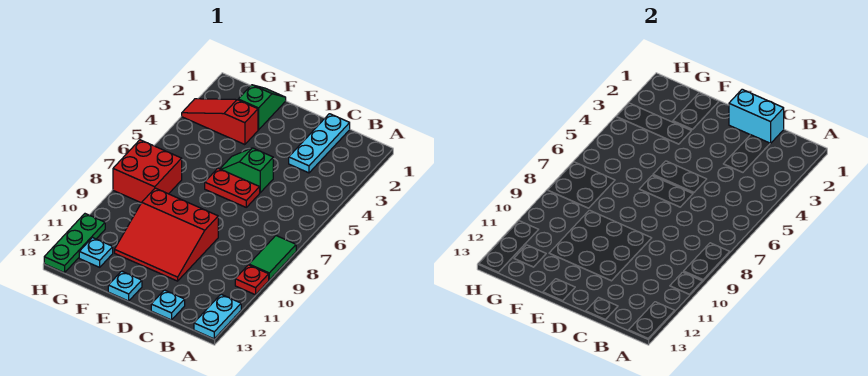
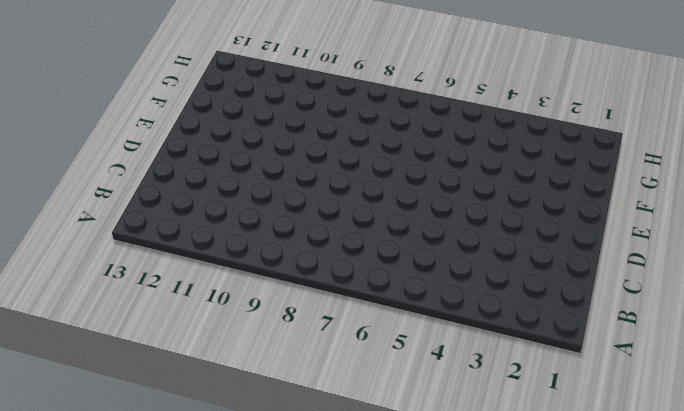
none -> green tile A8:A9 level 1
none -> red plate A10 level 1
none -> cyan plate A12:A13 level 1

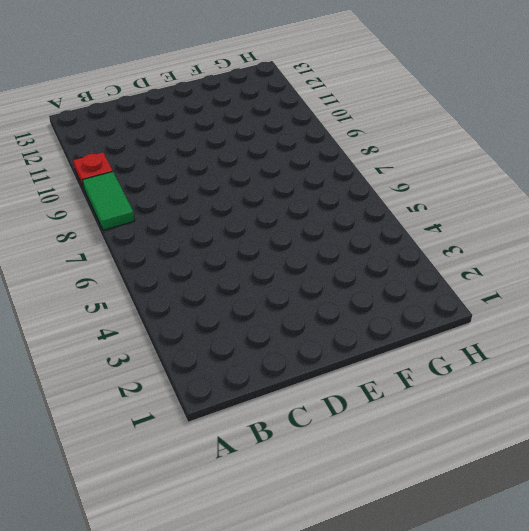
none -> cyan plate A12:A13 level 1
none -> cyan plate C1:C3 level 1
none -> cyan plate C13 level 1

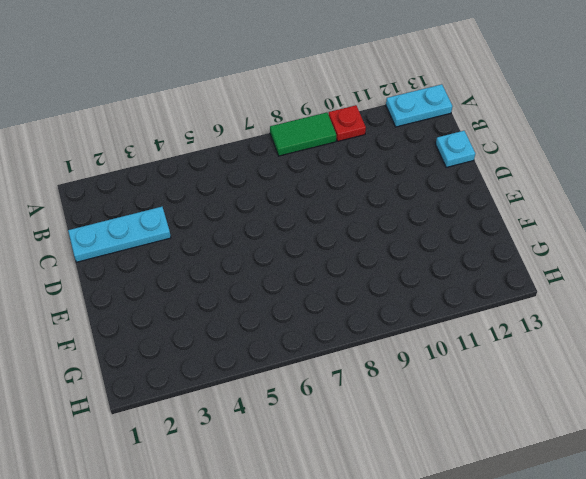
none -> green slope D5:E5 level 1 top D
none -> red plate D6:E6 level 1
none -> red slope D9:F11 level 1 top 9

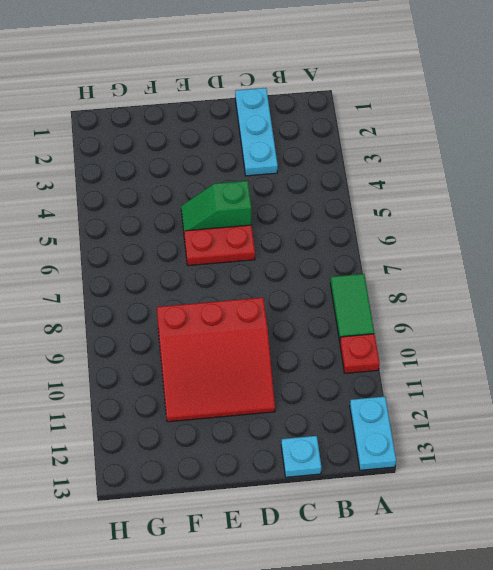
none -> cyan plate E13 level 1
none -> green slope F1:F2 level 1 top 2
none -> red slope F3:H3 level 1 top F

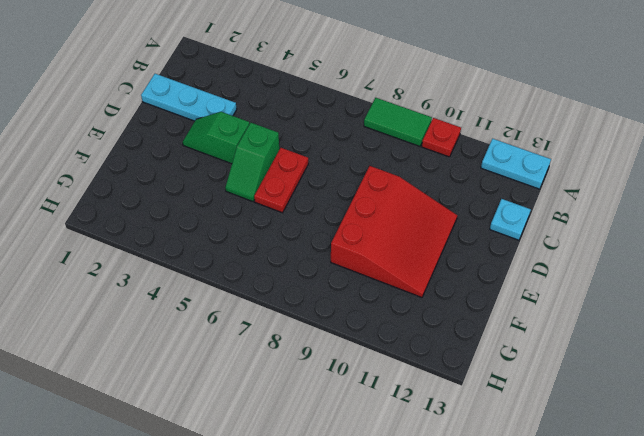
green slope D3:D4 level 1 top 4 -> green slope F1:F2 level 1 top 2
none -> cyan plate E13 level 1
none -> red slope F3:H3 level 1 top F
none -> red brick G7:H8 level 1

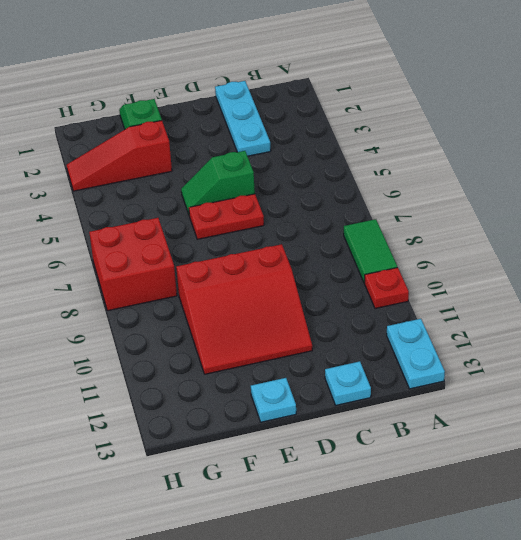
none -> cyan plate G12 level 1
none -> green plate H11:H13 level 1
none -> cyan brick C1:D1 level 2

